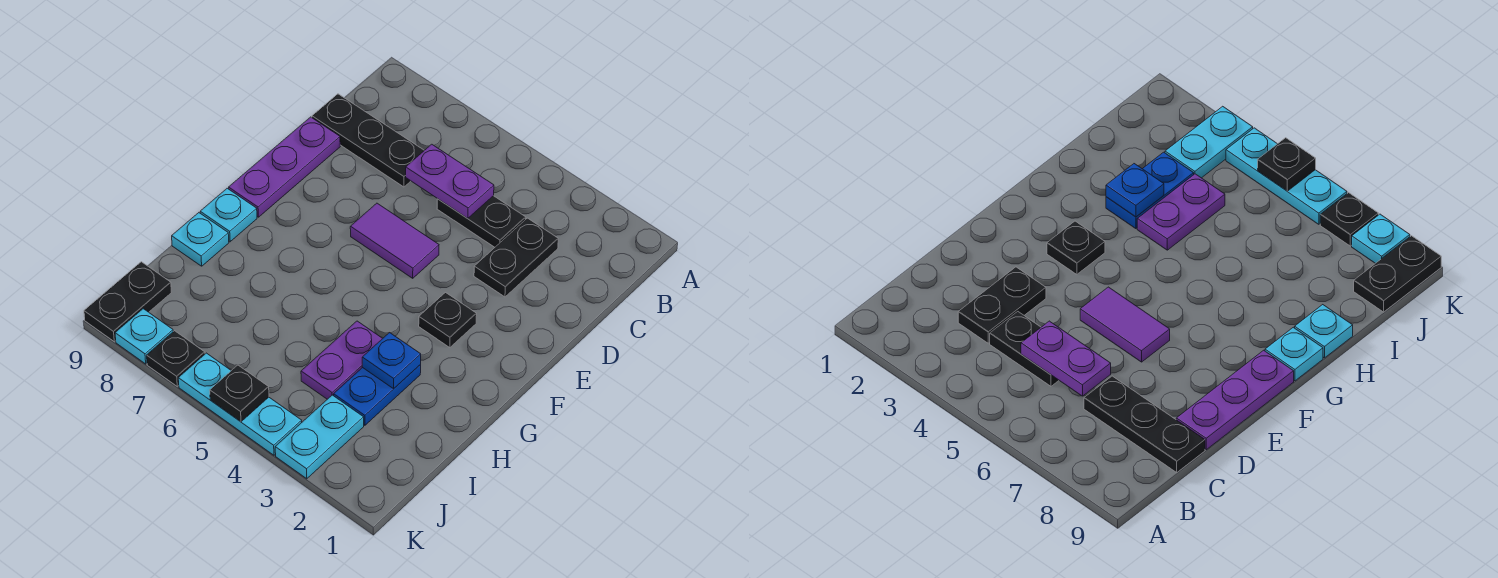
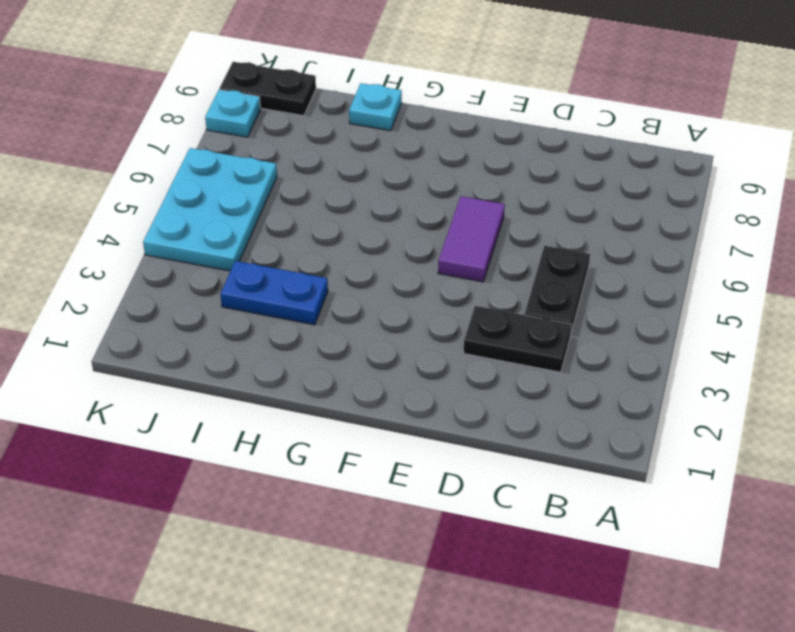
cyan plate J4:K6 level 1 -> cyan plate K4:K6 level 1
none -> black plate C7:C9 level 1
none -> purple plate D9:F9 level 1
none -> black plate F3 level 1

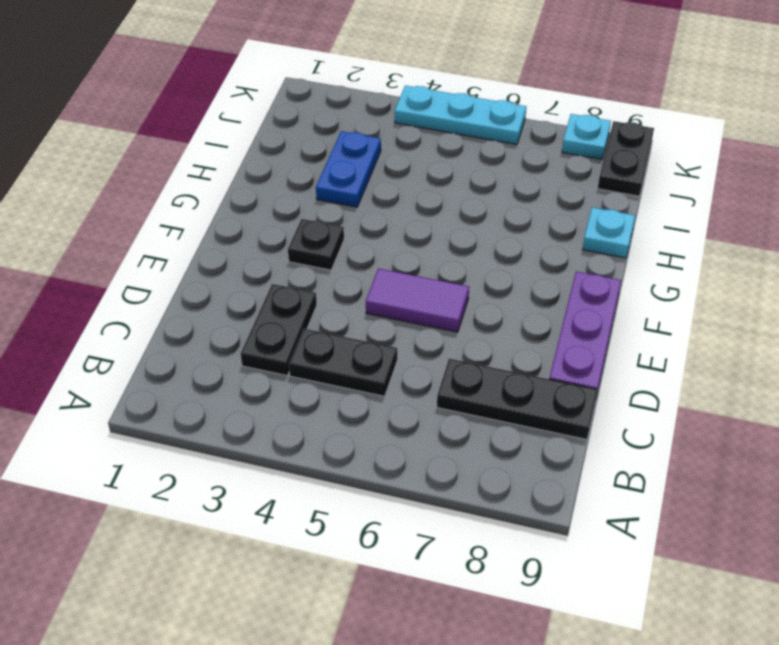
none -> cyan plate G9 level 1
none -> purple plate H4:I4 level 1
none -> cyan plate J3:K3 level 1

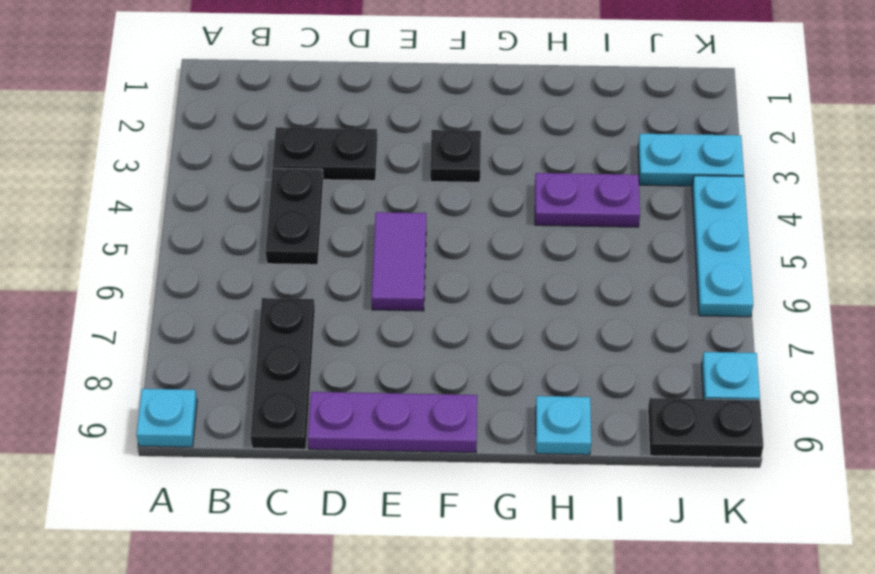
cyan plate A9 level 1 -> cyan plate G9 level 1
none -> blue plate H3:I3 level 1
none -> black plate K7 level 1
none -> purple plate C5:C6 level 2

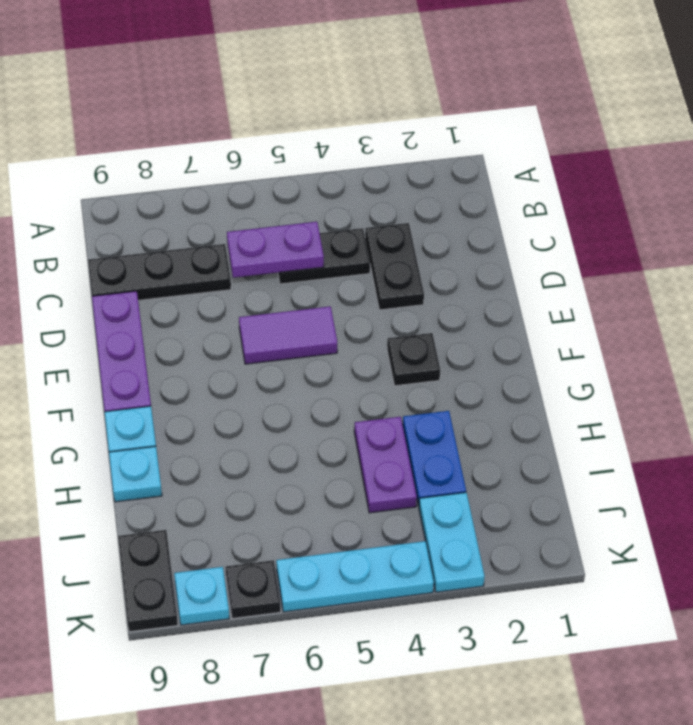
none -> blue plate H3 level 2
none -> black plate K5 level 2

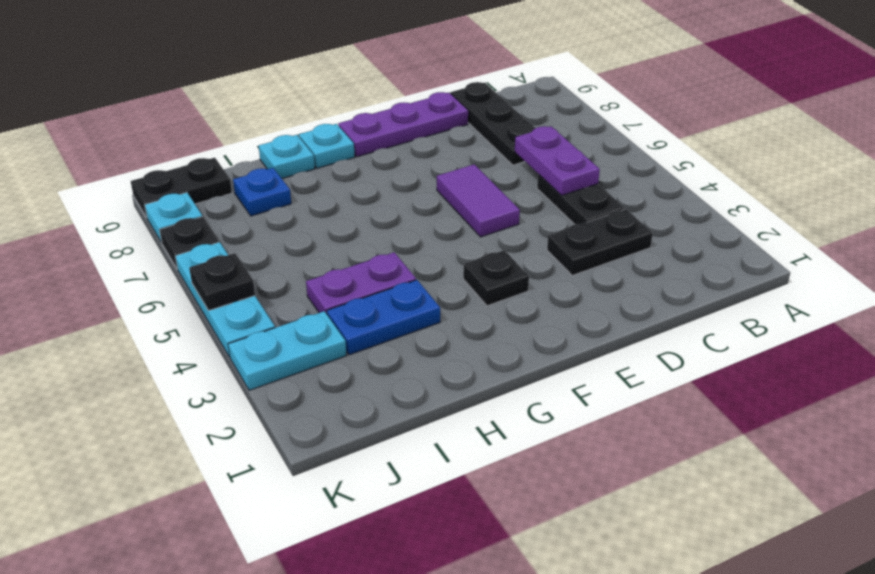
blue plate I8 level 1 -> blue plate H3 level 2

